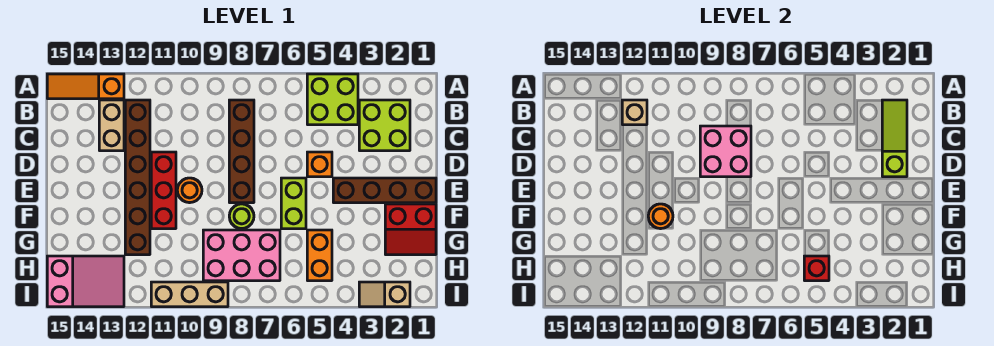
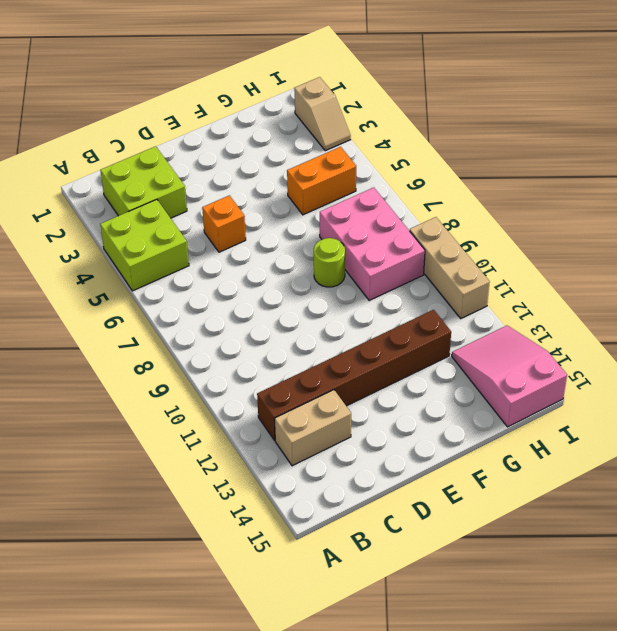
none -> orange slope A13:A15 level 1 top 13
none -> brown brick B8:E8 level 1
none -> red brick D11:F11 level 1

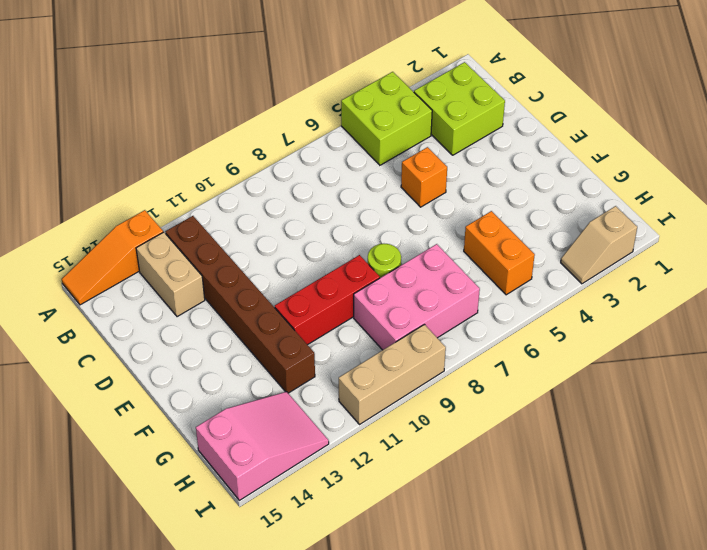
red brick F9:F11 level 1 -> red brick D11:F11 level 1
none -> brown brick B8:E8 level 1
none -> brown brick E1:E4 level 1
none -> lime brick E6:F6 level 1

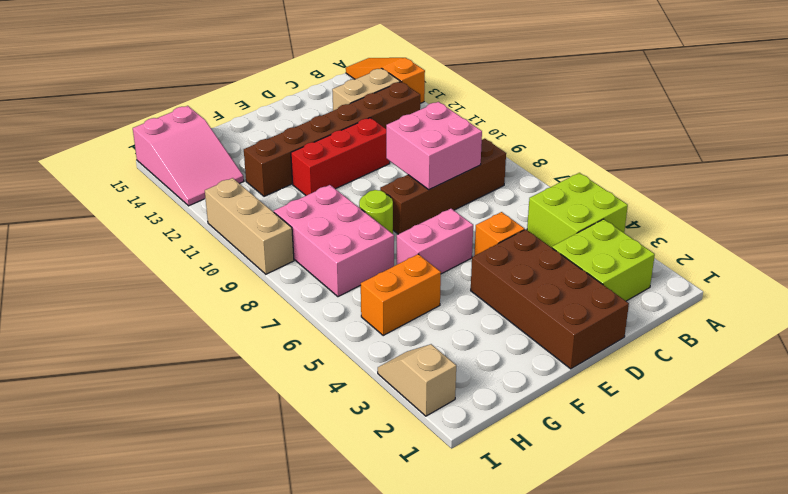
brown brick D1:E4 level 1 -> brown brick E1:E4 level 1
pink brick E6:F6 level 1 -> lime brick E6:F6 level 1
none -> orange round brick E10 level 1
none -> red slope F1:G2 level 1 top F
none -> lime slope B2:D2 level 2 top D

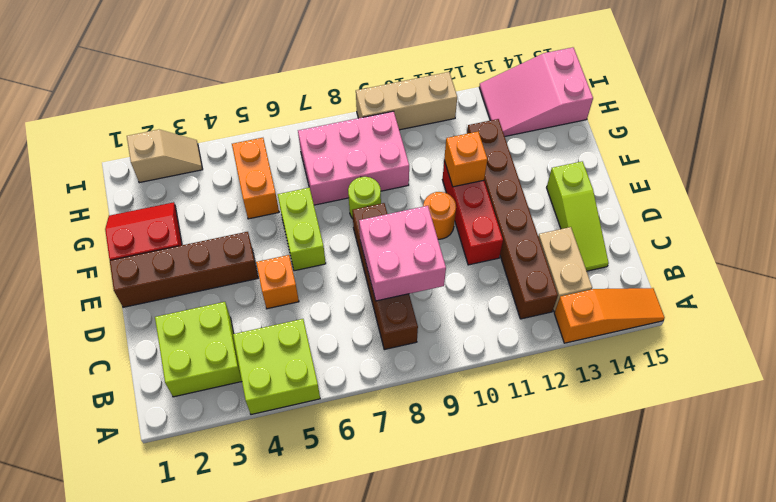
lime slope C14:E14 level 1 top E -> lime slope B2:D2 level 2 top D
orange brick F11 level 2 -> orange round brick F11 level 2
none -> tan brick B12 level 2
none -> red brick H5 level 2

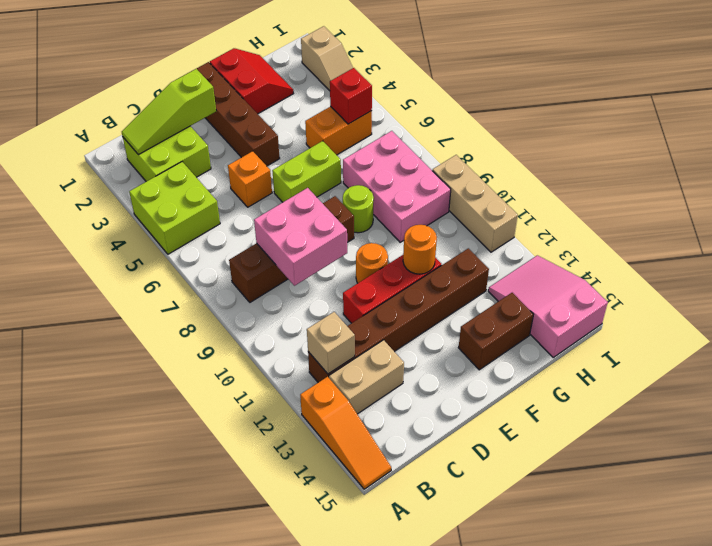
brown brick F14:G14 level 1 -> none

